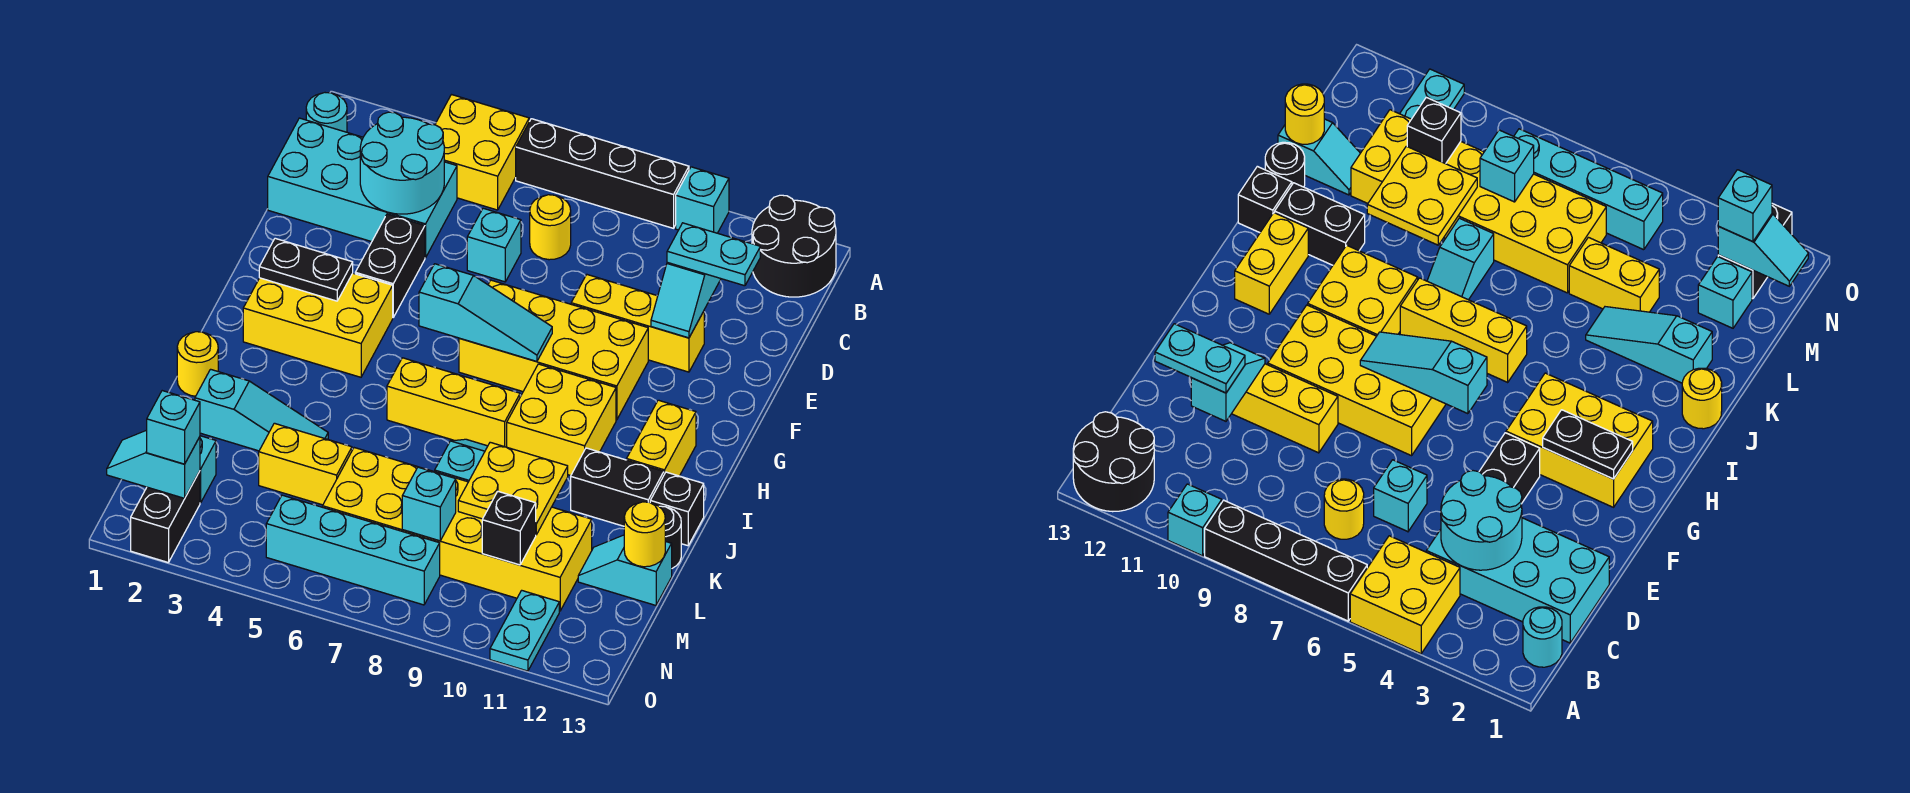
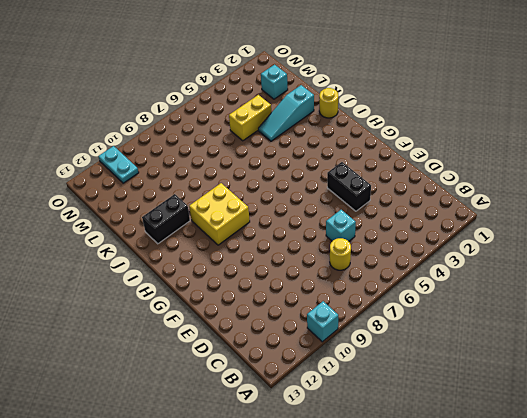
none -> yellow brick A4:B5 level 1
none -> black brick A6:A9 level 1
none -> black round brick A12:B13 level 1
none -> cyan round brick B1 level 1

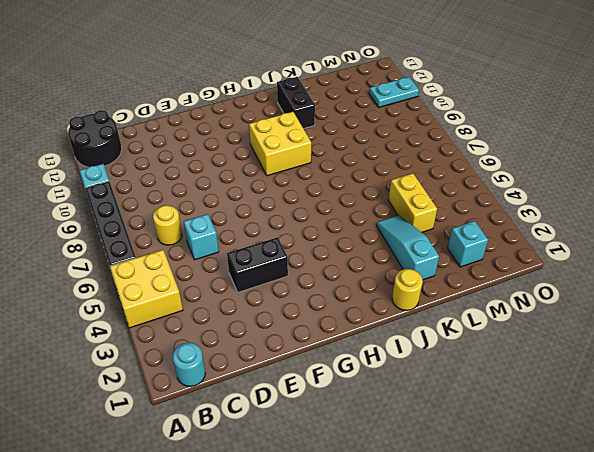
none -> cyan brick C1:D4 level 1
none -> yellow brick E9:E11 level 1
none -> yellow brick F7:G10 level 1
none -> yellow brick G2:H4 level 1

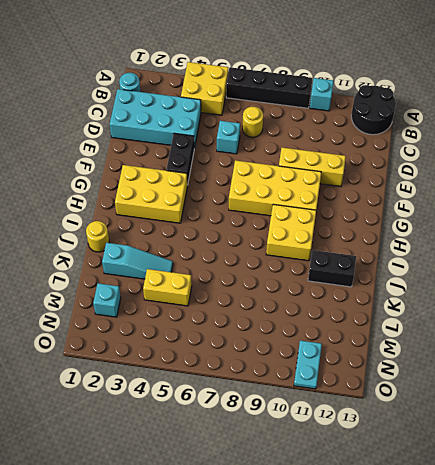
none -> yellow brick H12:I12 level 1
none -> yellow brick I6:I8 level 1
none -> cyan slope J8:K8 level 1 top K
none -> black brick J13 level 1

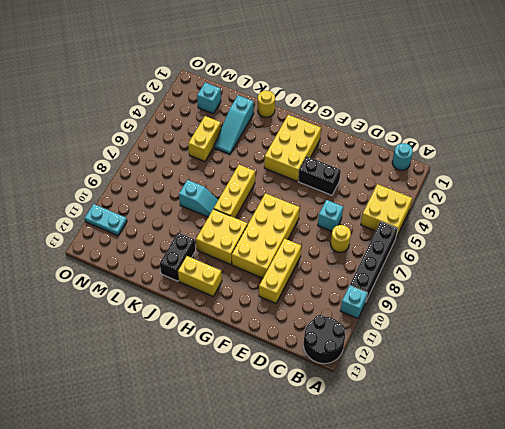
none -> cyan brick C1:D4 level 1
none -> black brick J13 level 1
none -> black round brick K13 level 1
none -> yellow brick L6:M11 level 1

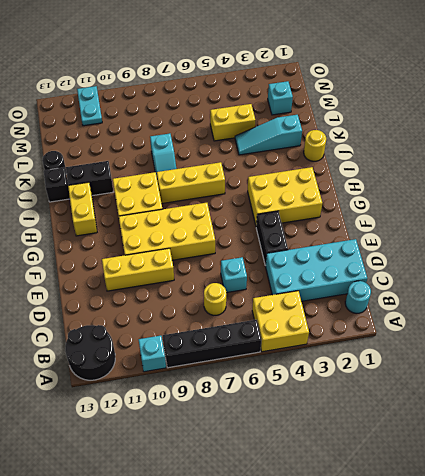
none -> yellow brick L6:M11 level 1
none -> cyan slope L12:L13 level 1 top 13
none -> black brick N2:O2 level 1
none -> cyan brick N5:N8 level 1

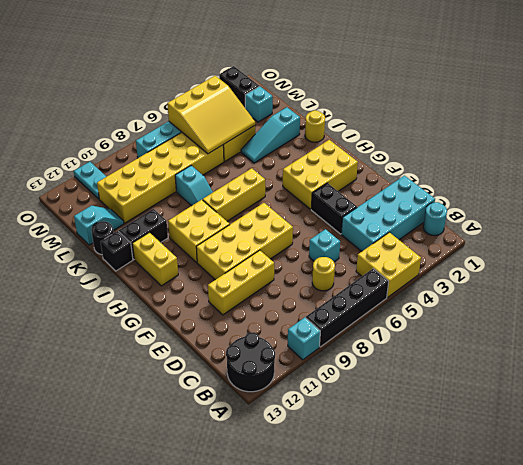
yellow slope L4:N6 level 2 top N -> none
none -> cyan round brick C3:D4 level 2
none -> cyan slope D11:E11 level 2 top D
none -> black plate G2:G3 level 2
none -> cyan slope G6:G8 level 2 top 6

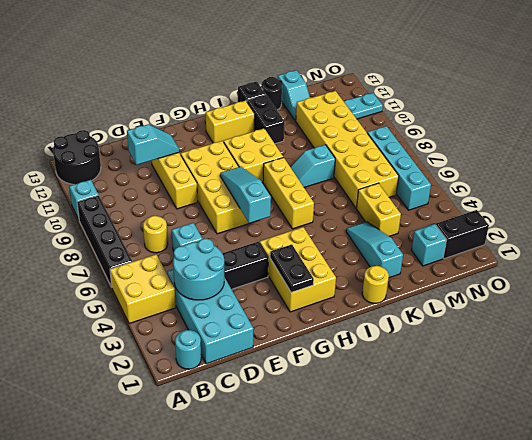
none -> yellow plate K9:L10 level 2
none -> yellow round brick L13 level 2
none -> cyan brick M8 level 2
none -> black brick M10 level 2

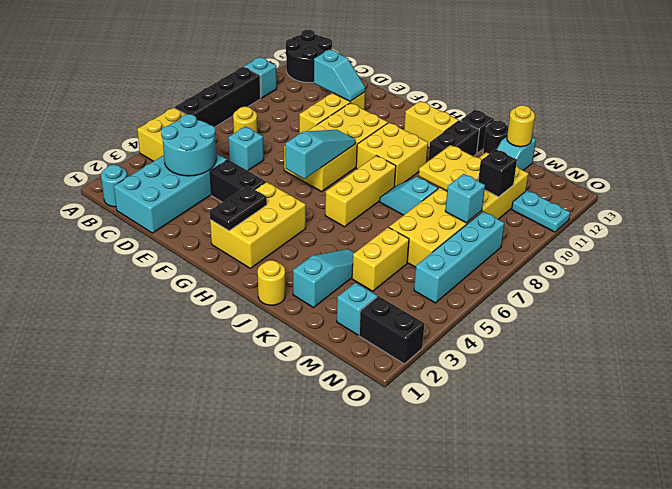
none -> cyan slope N1:N2 level 2 top 2
none -> cyan plate D11:D12 level 3
none -> cyan brick N2 level 3

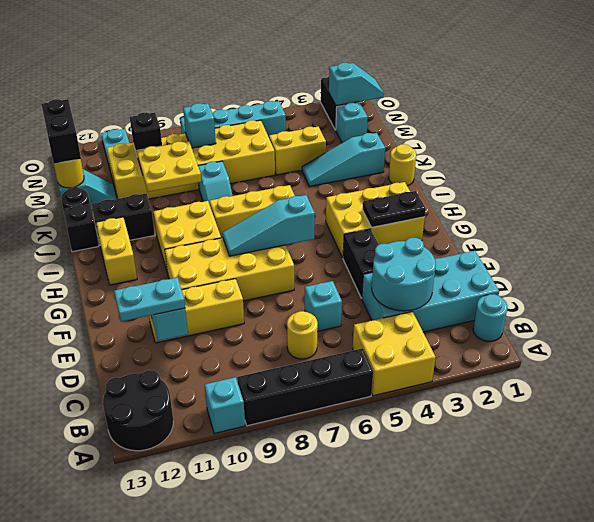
black brick L13:M13 level 3 -> none
none -> cyan brick N2 level 3

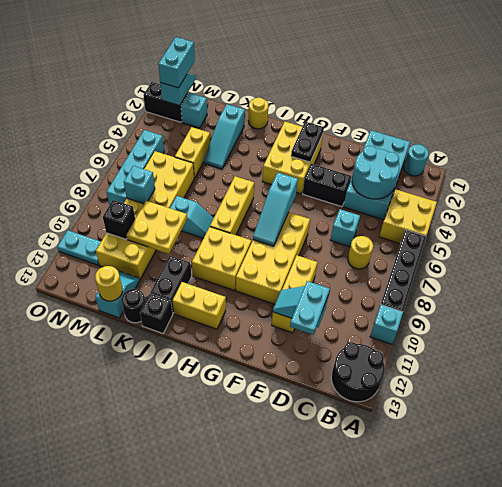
cyan brick N1:N2 level 3 -> cyan brick N2 level 3

